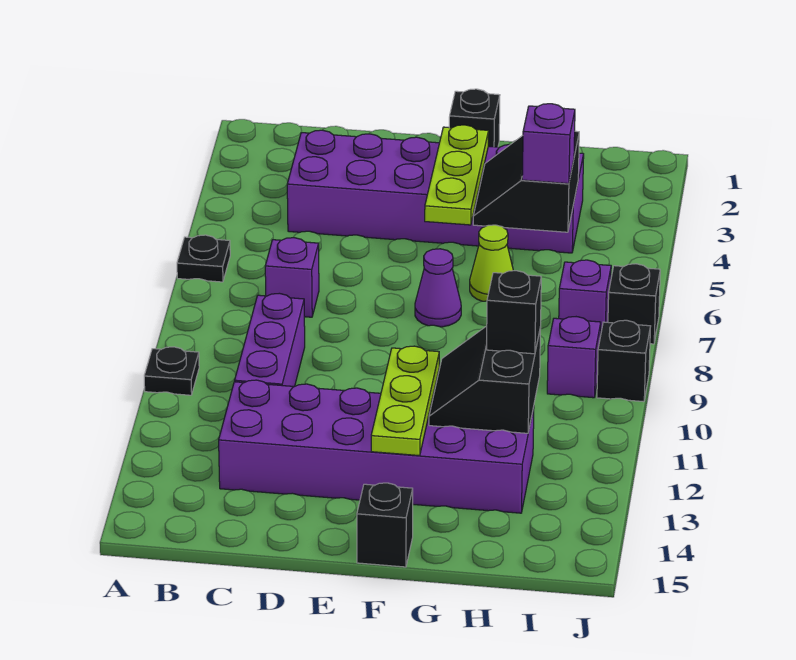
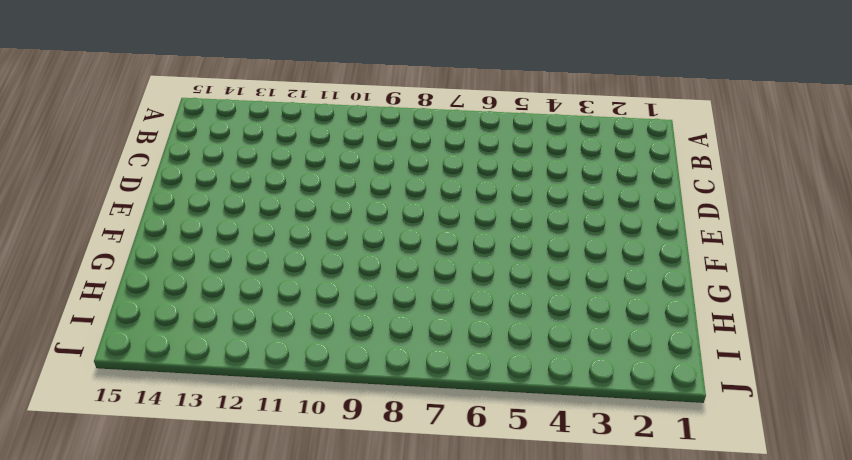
none -> black plate A6 level 1
none -> black plate A10 level 1
none -> purple brick C3:H4 level 1

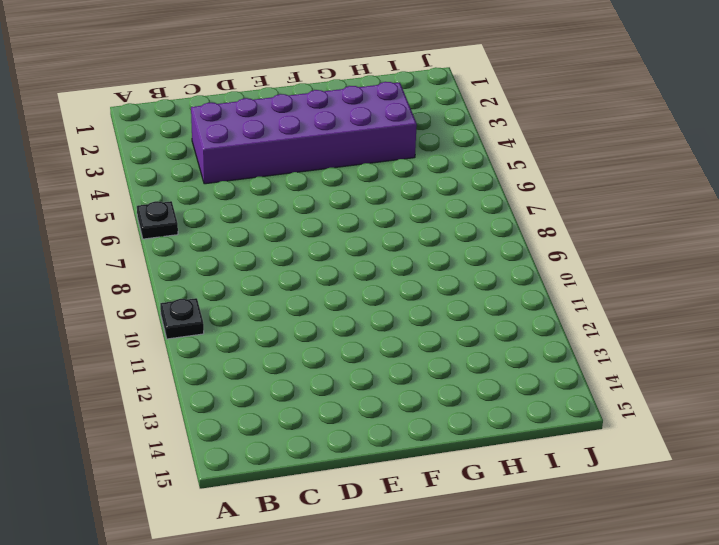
none -> purple brick C7 level 1
none -> purple brick C9:C11 level 1
none -> purple brick C12:H13 level 1

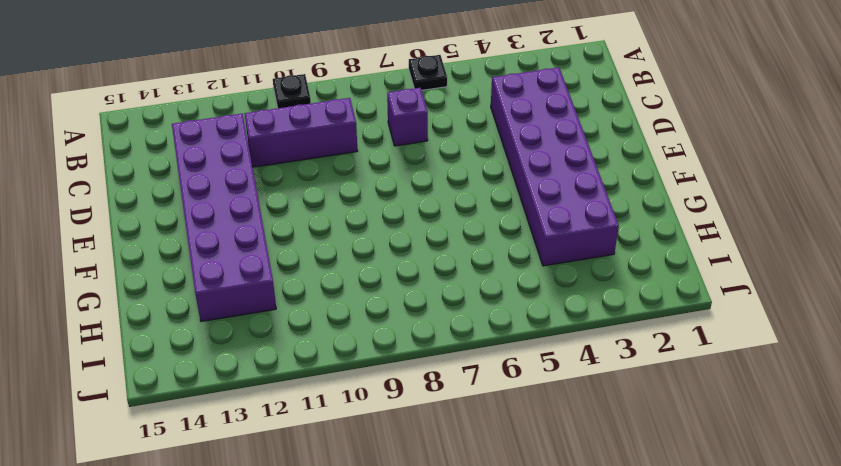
none -> black brick F1 level 1
none -> purple cone F7 level 1
none -> black brick F15 level 1

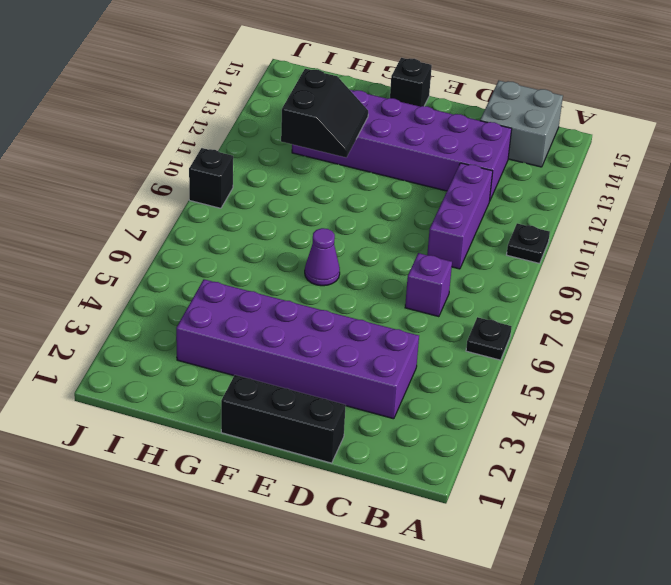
grey brick B14:C15 level 1 -> none
black brick D1:F1 level 1 -> black brick F1 level 1
none -> lime cone G6 level 1
none -> purple brick I7 level 1
none -> purple brick I9 level 1

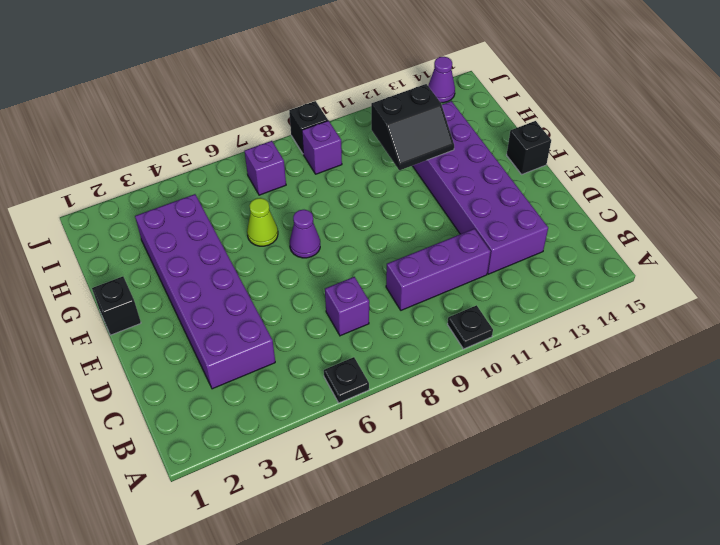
purple cone J14 level 1 -> none
none -> black brick J7 level 1
none -> lime plate F3:F5 level 2
none -> lime plate F11:F13 level 2

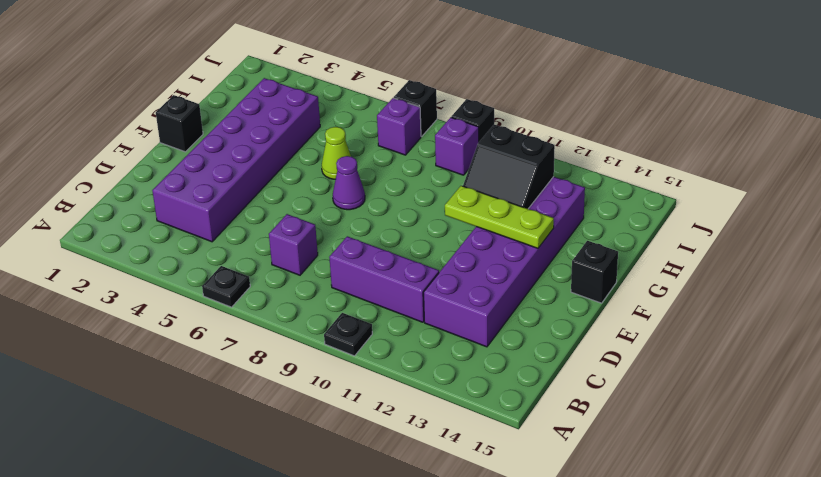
none -> lime plate F3:F5 level 2
none -> black slope G4:H5 level 2 top H
none -> purple brick H5 level 3

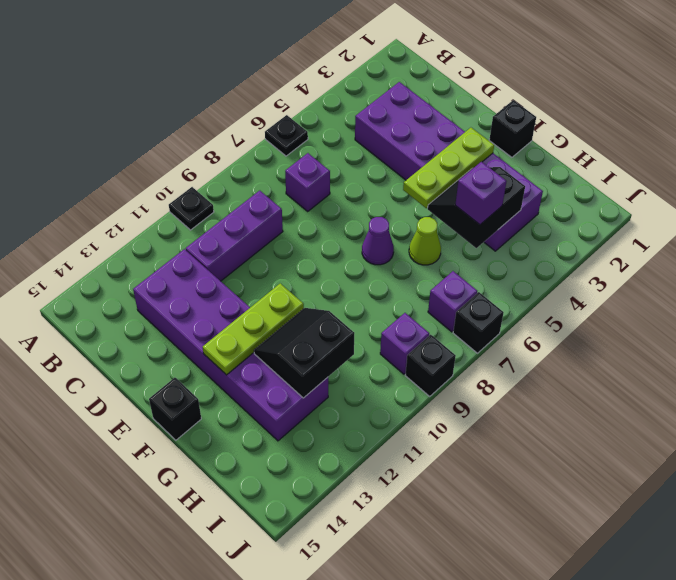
none -> black brick H11 level 3

